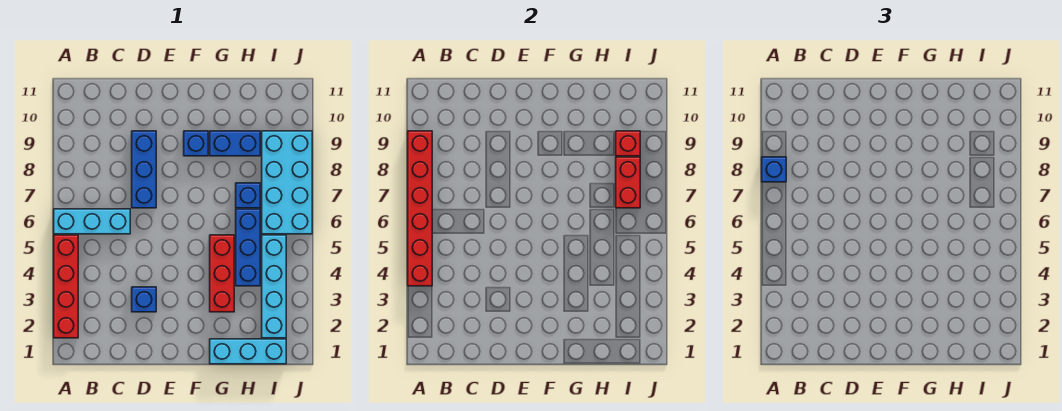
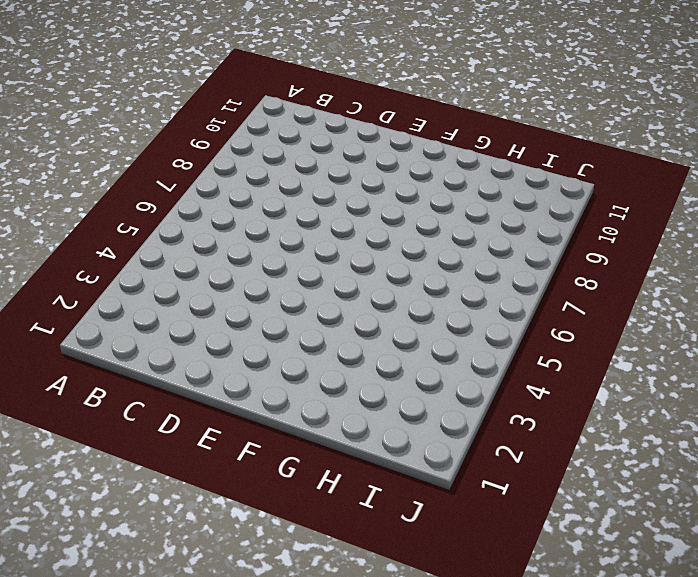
none -> red brick A2:A5 level 1
none -> cyan brick A6:C6 level 1
none -> blue brick D3 level 1

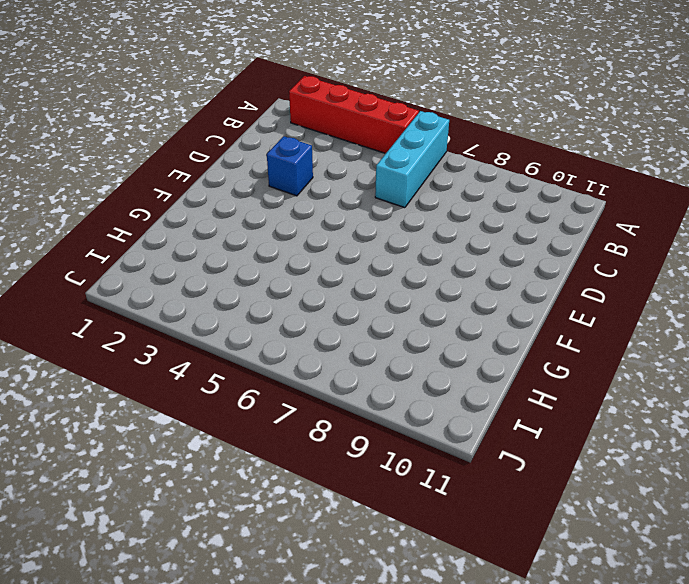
none -> blue brick D7:D9 level 1
none -> blue brick F9 level 1
none -> cyan brick G1:I1 level 1

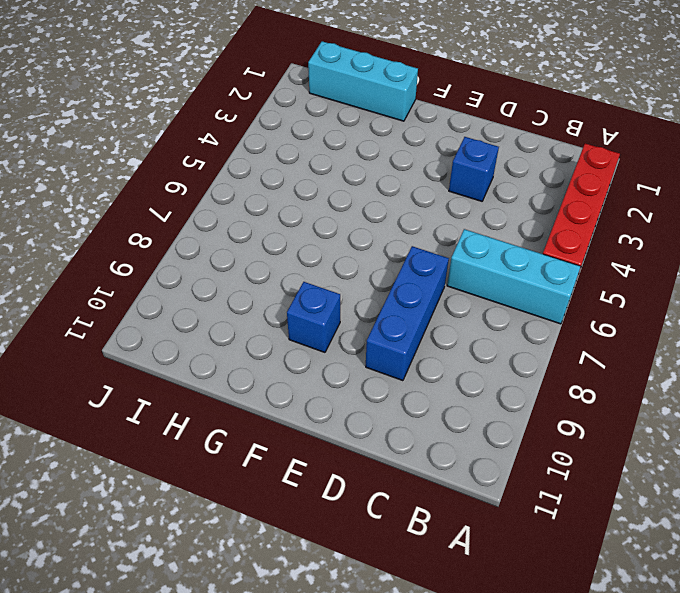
none -> red brick G3:G5 level 1
none -> blue brick G9:H9 level 1
none -> blue brick H4:H6 level 1

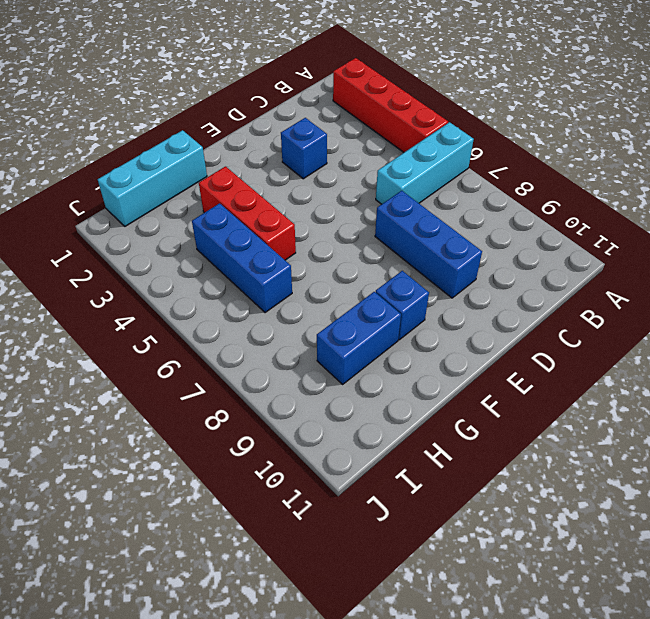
none -> blue brick H7 level 1
none -> cyan brick I2:I5 level 1
none -> cyan brick I6:J9 level 1

